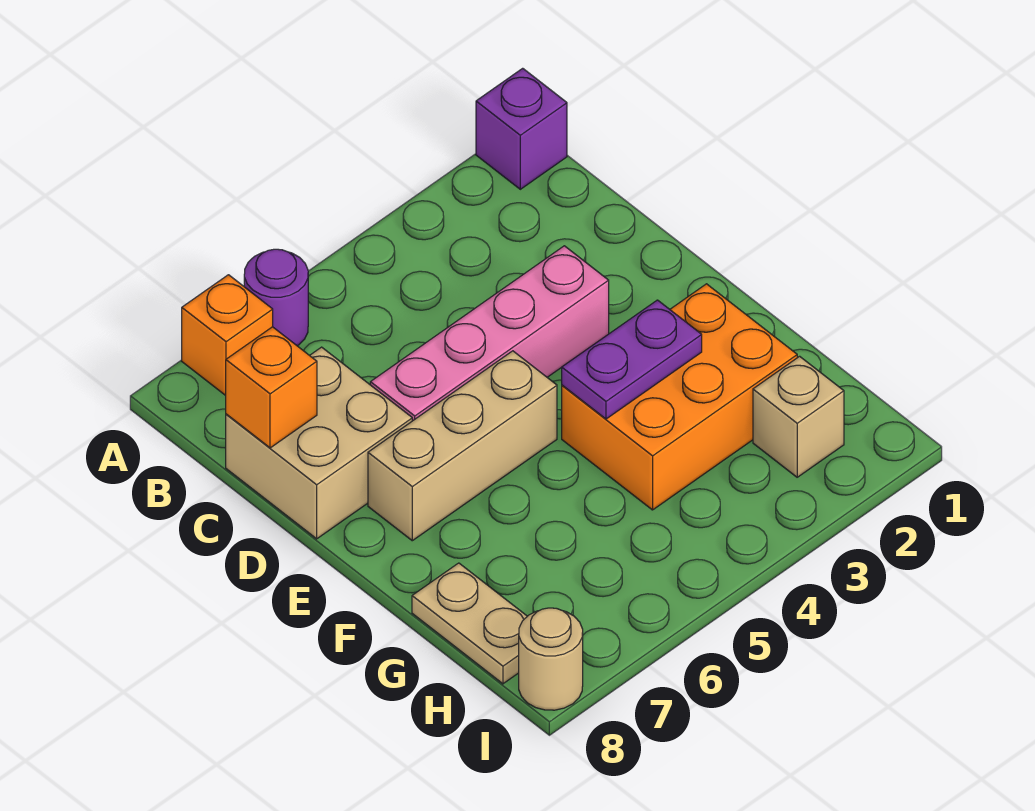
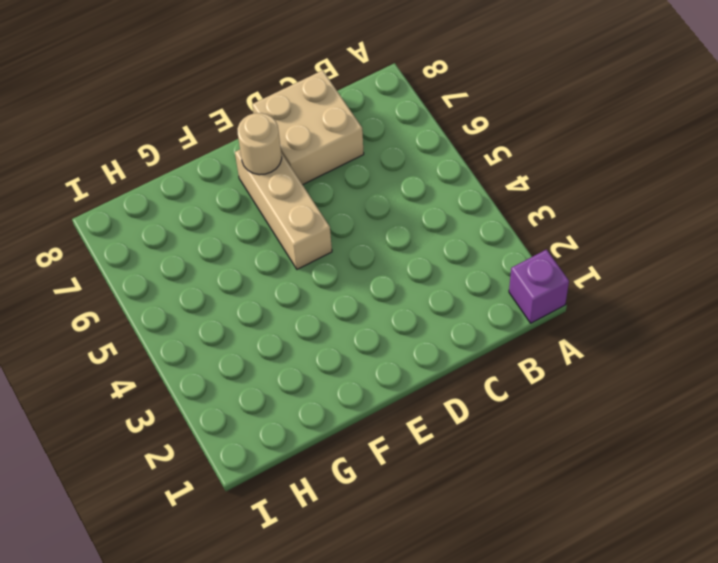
tan round brick E7 level 2 -> tan round brick I8 level 1
none -> purple round brick A6 level 1
none -> orange brick A7 level 1
none -> pink brick D3:D6 level 1

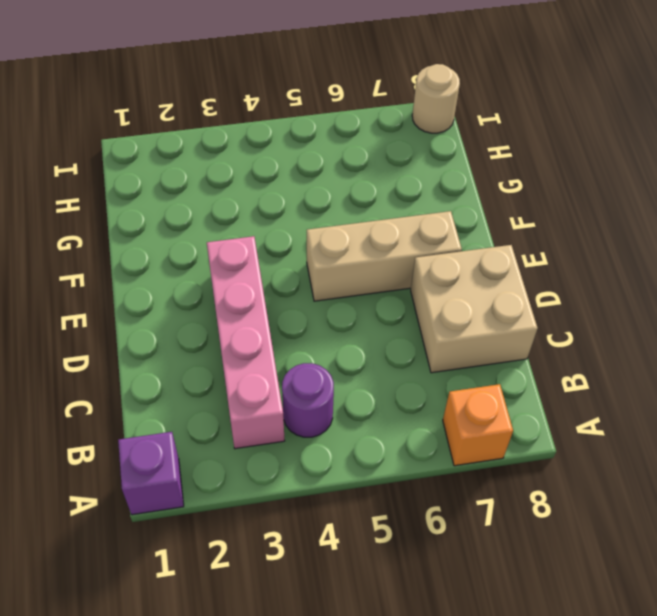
pink brick B3:E3 level 1 -> pink brick D3:D6 level 1
purple round brick B4 level 1 -> purple round brick A6 level 1
none -> orange brick F2:G4 level 1
none -> tan plate G8:H8 level 1
none -> tan brick H2 level 1

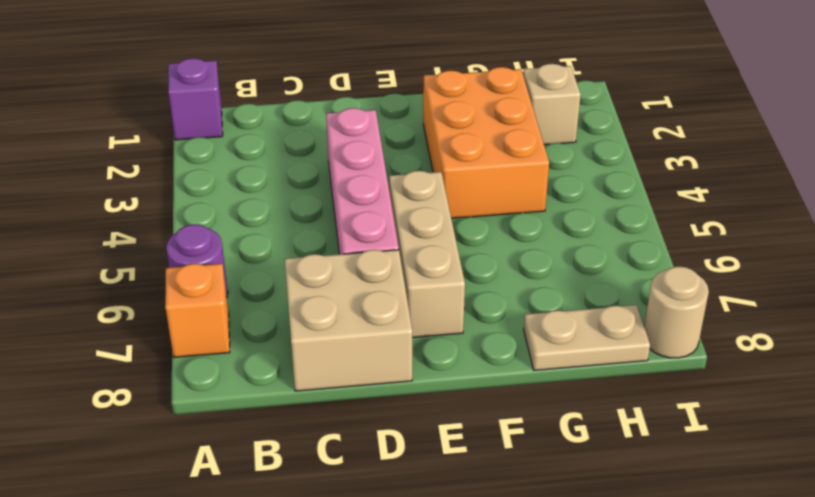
none -> orange brick C8 level 2
none -> purple plate F3:F4 level 2

